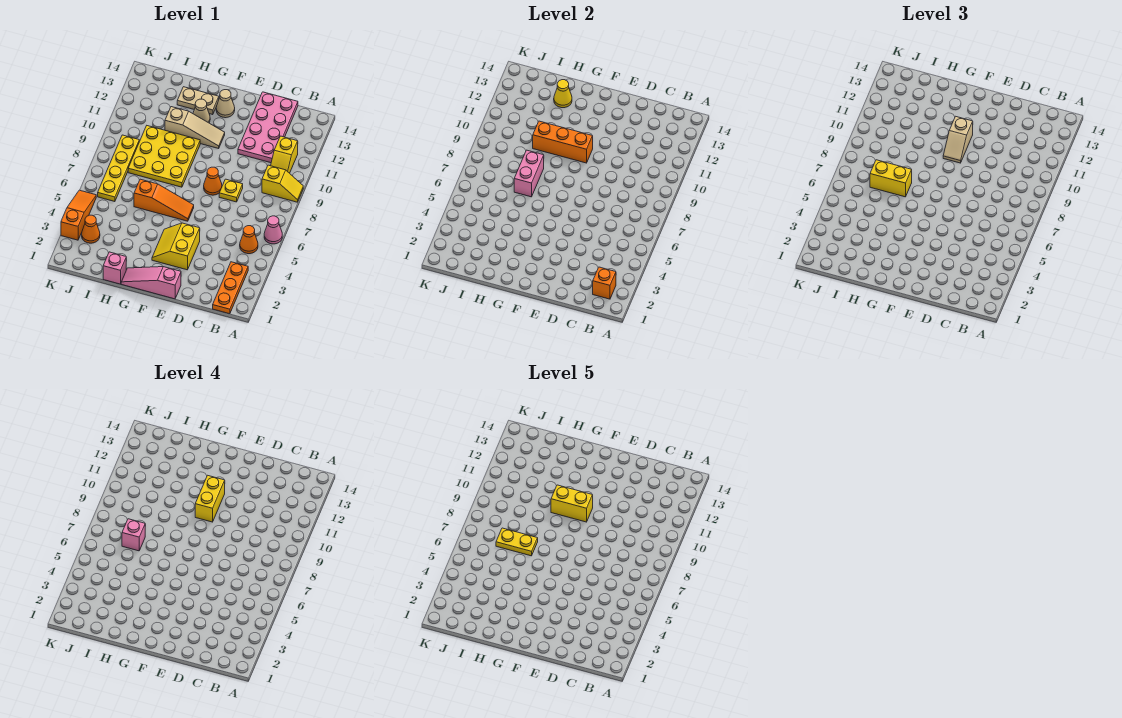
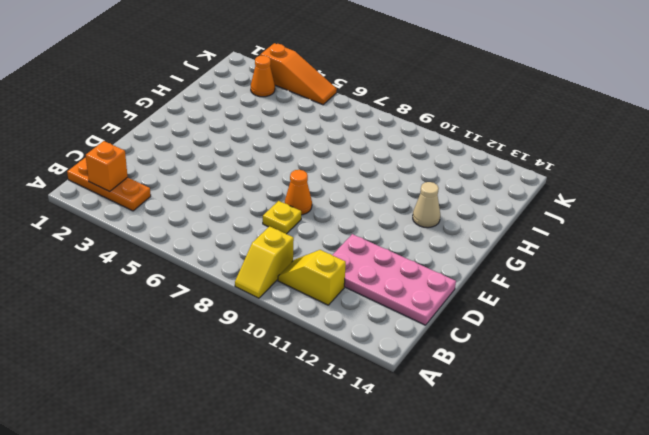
none -> pink cone A6 level 1
none -> orange cone B5 level 1
none -> pink slope E1:G1 level 1 top E
none -> yellow slope E3:F4 level 1 top E

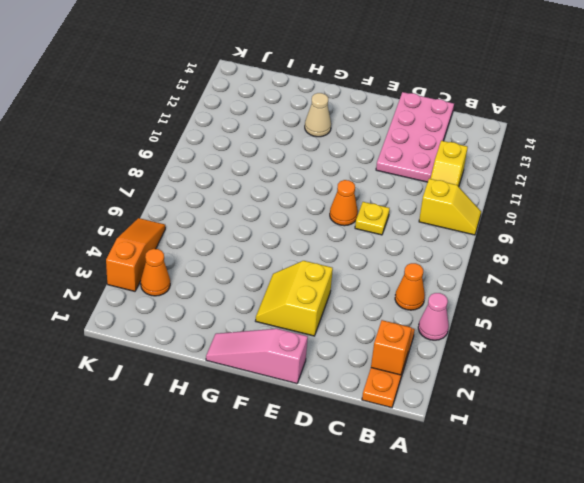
pink cone A4 level 1 -> pink cone A6 level 1
none -> orange slope F6:H6 level 1 top H
none -> tan slope F11:H11 level 1 top H
none -> tan cone F13 level 1
none -> yellow plate G8:I10 level 1

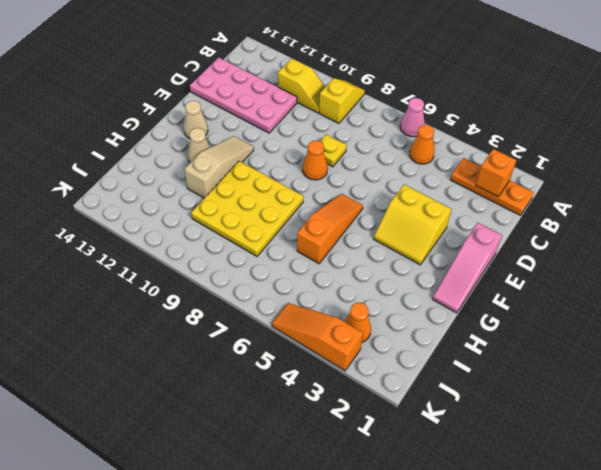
none -> tan plate G13:H13 level 1
none -> pink brick H1 level 1
none -> yellow plate J6:J9 level 1
none -> orange brick F10:H10 level 2

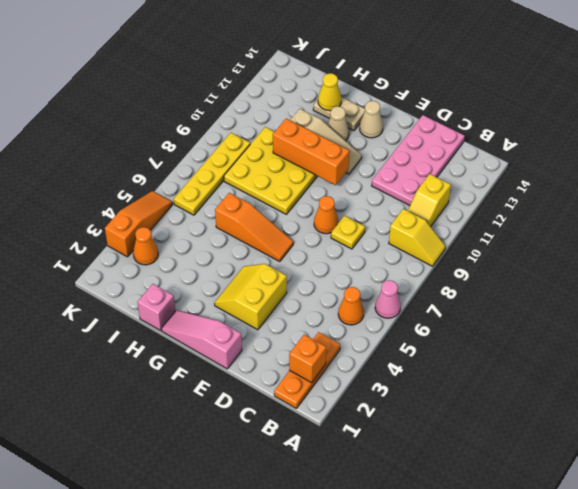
none -> pink brick H7:H8 level 2
none -> tan slope F10:F11 level 3 top 11
none -> yellow brick H7:I7 level 3
none -> yellow brick F10:F11 level 4

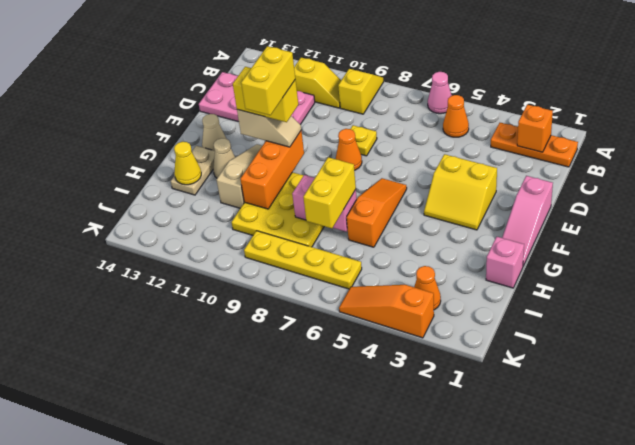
none -> pink brick I7 level 4
none -> yellow plate H7:I7 level 5

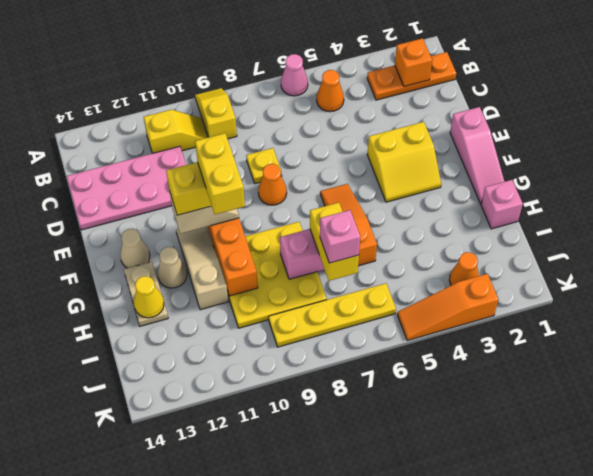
none -> yellow plate H7:I7 level 5

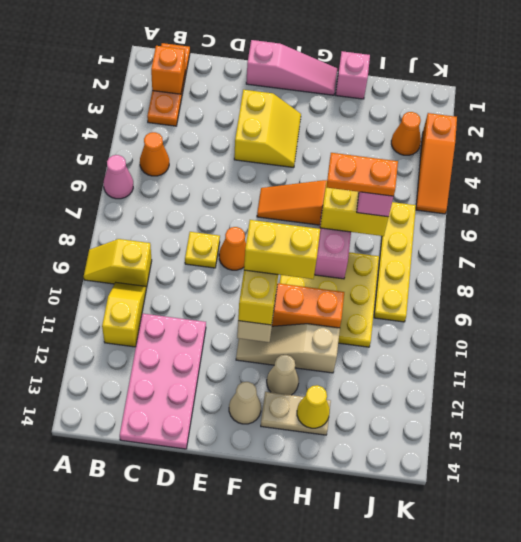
orange plate H7:I7 level 5 -> yellow plate H7:I7 level 5

